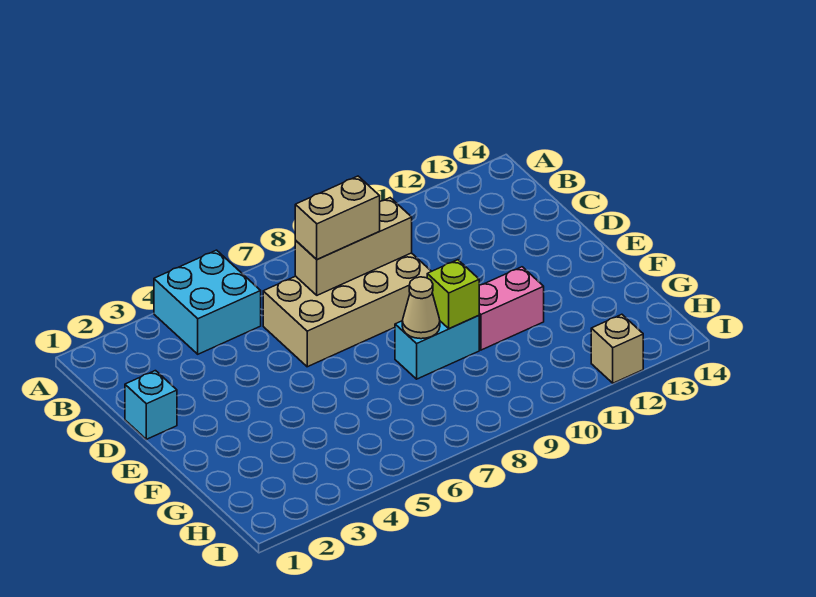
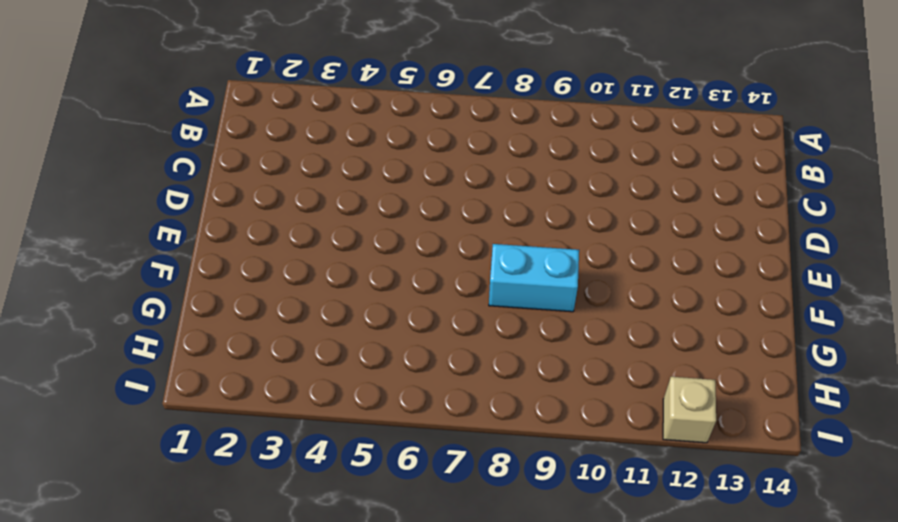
none -> cyan brick A4:B5 level 1
none -> tan brick C6:D9 level 1

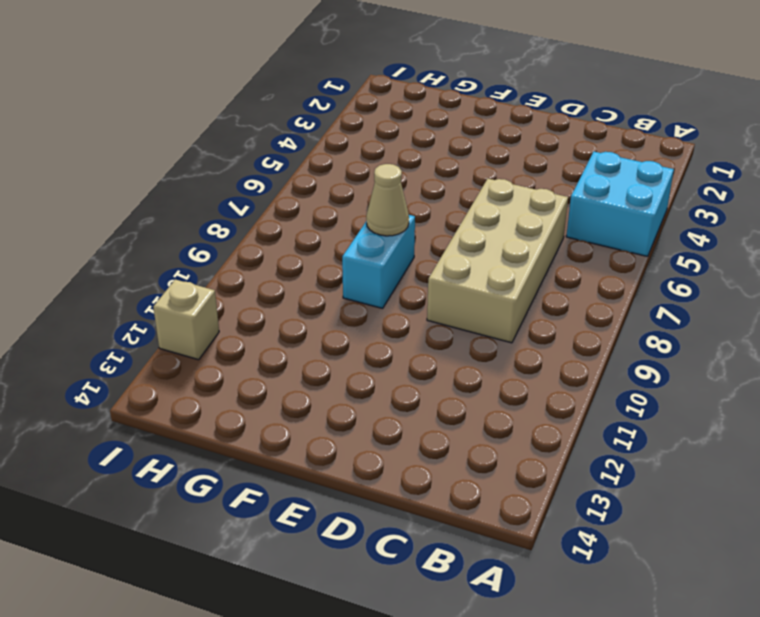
none -> cyan brick D1 level 1
none -> pink brick F10:F11 level 1

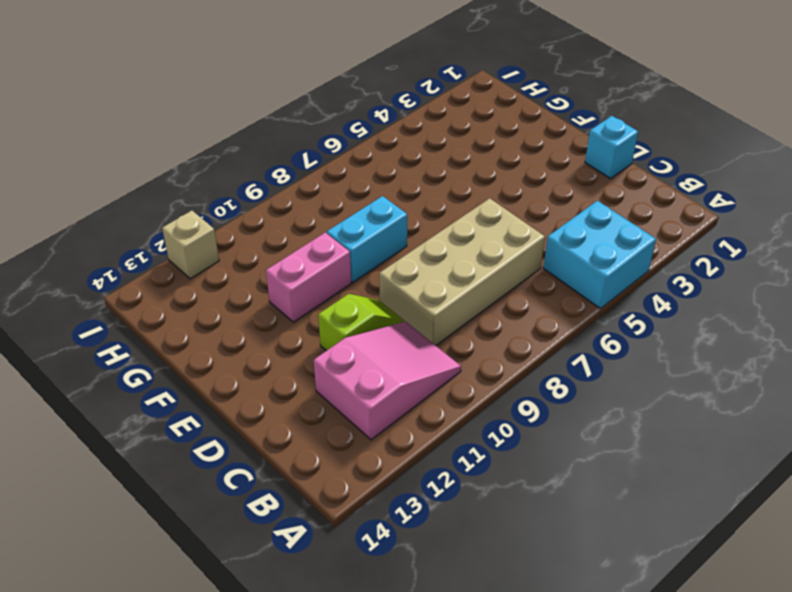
pink slope B10:C12 level 1 top 12 -> none
lime slope D10:D11 level 1 top 11 -> none
none -> tan brick C7:C9 level 2
none -> tan cone F8 level 2

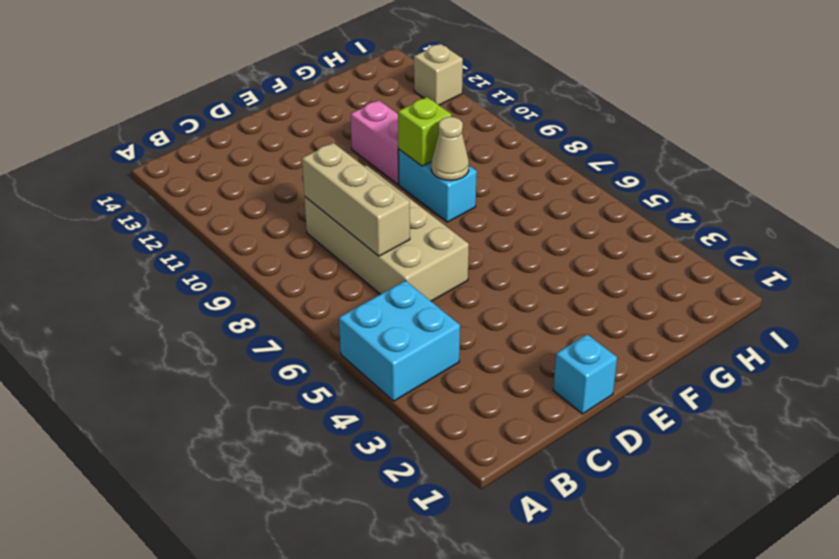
none -> tan brick C7:C8 level 3

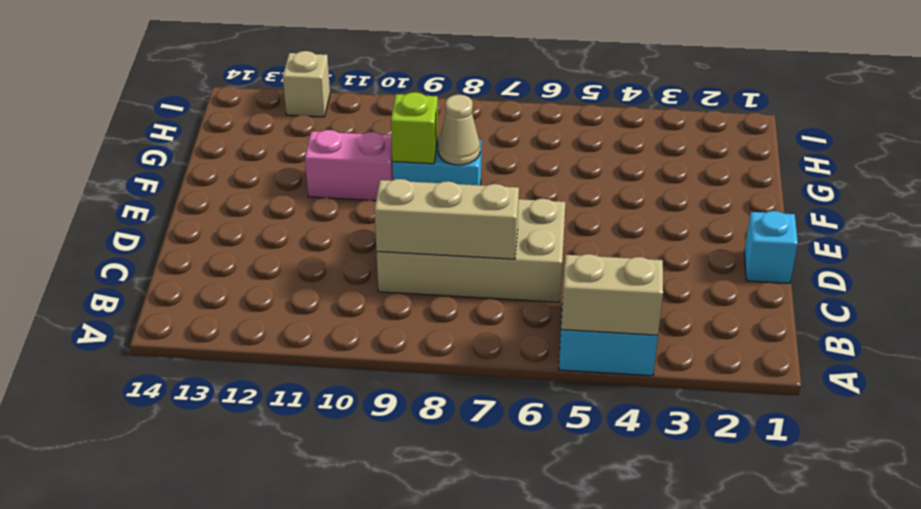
tan brick A4:A5 level 2 -> tan brick C7:C8 level 3

